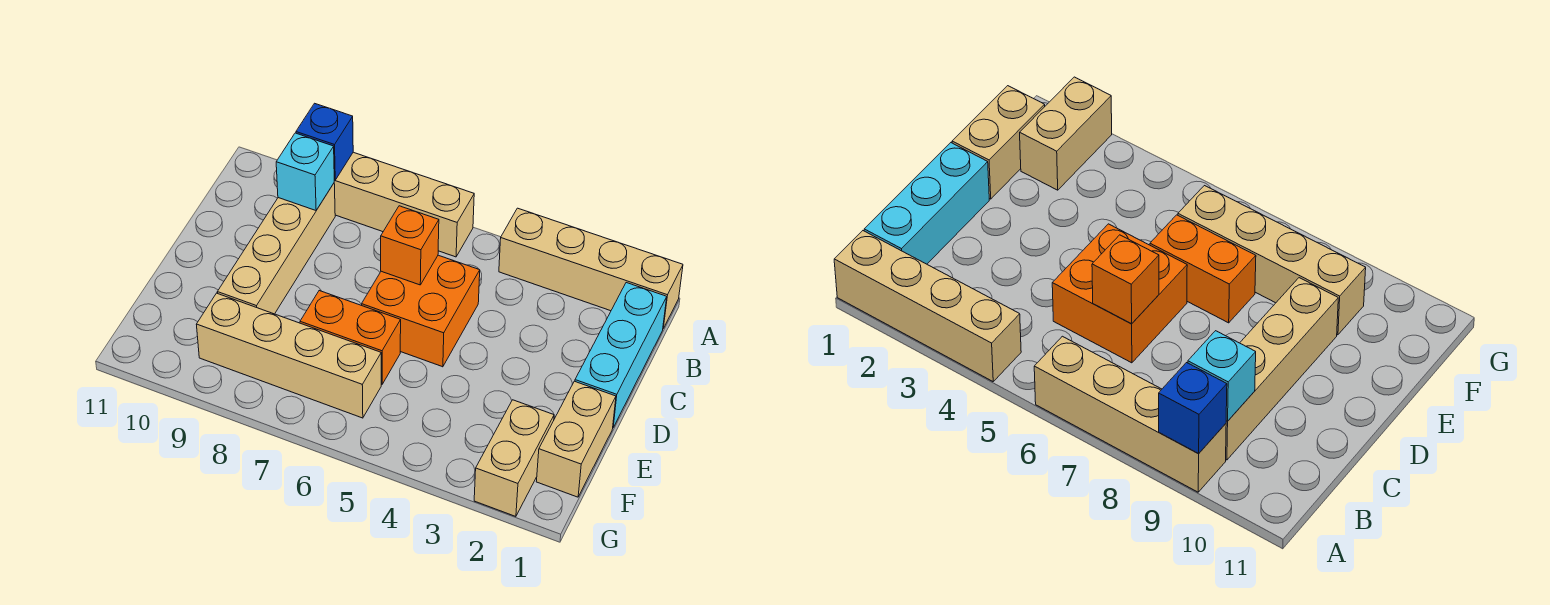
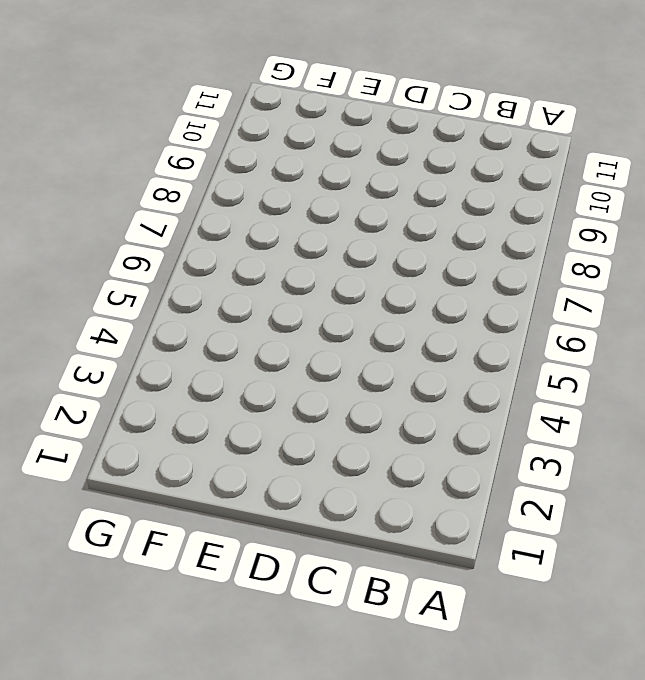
none -> tan brick A1:A4 level 1
none -> tan brick A6:A9 level 1
none -> cyan brick B1:D1 level 1

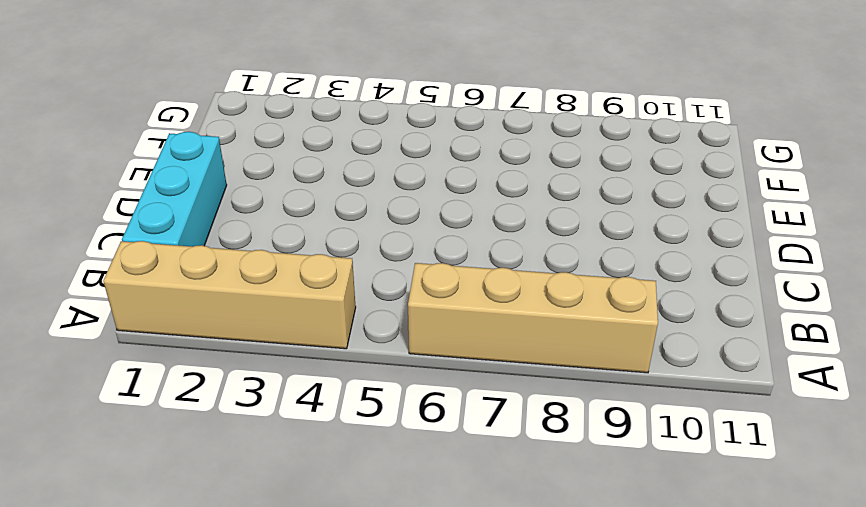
none -> tan brick B9:E9 level 1
none -> orange brick C5:D6 level 1
none -> tan brick E1:F1 level 1

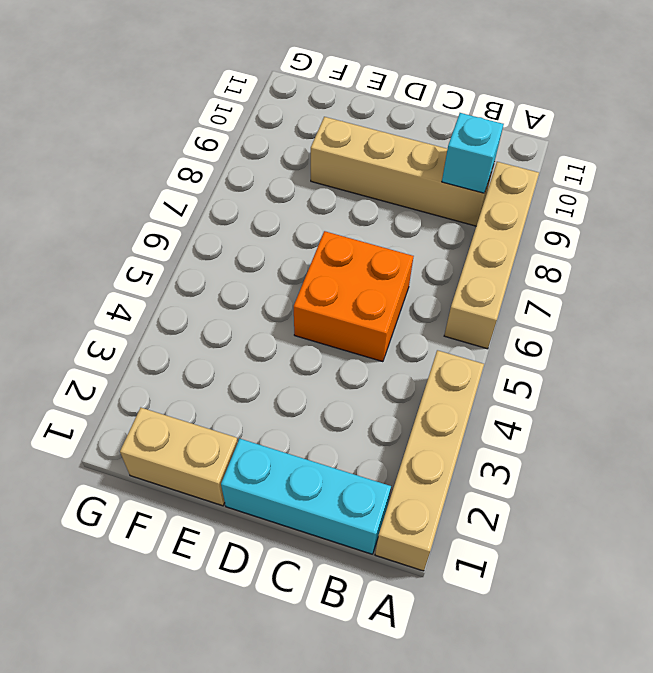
none -> orange brick E6:E7 level 1
none -> tan brick F2:G2 level 1
none -> tan brick F6:F9 level 1

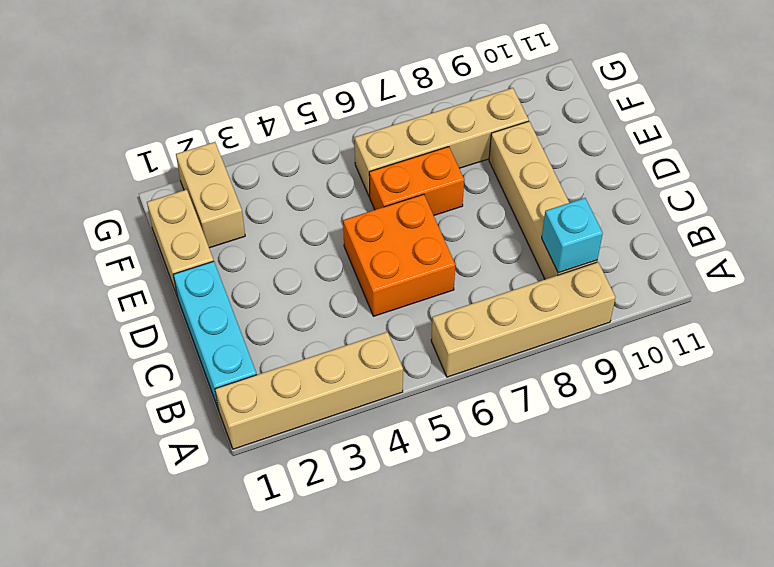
none -> blue brick A9 level 2
none -> orange brick C6 level 2

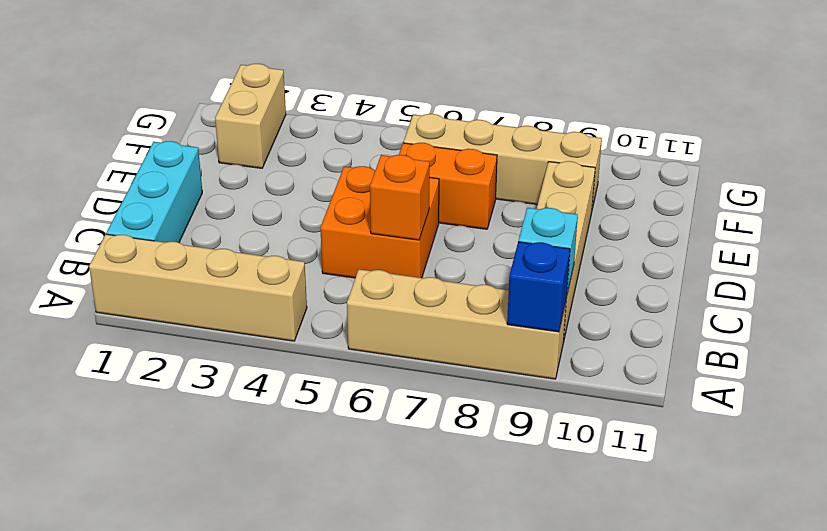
none -> tan brick E1:F1 level 1

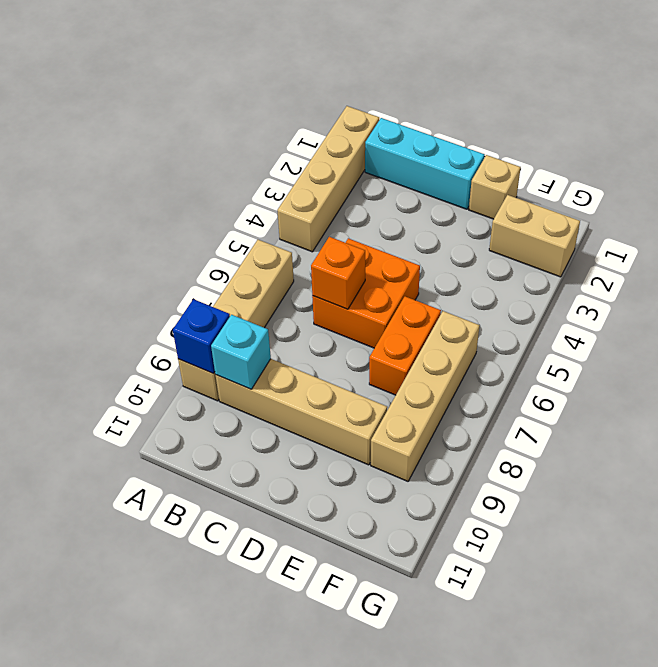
tan brick E1 level 1 -> tan brick E1:F1 level 1

